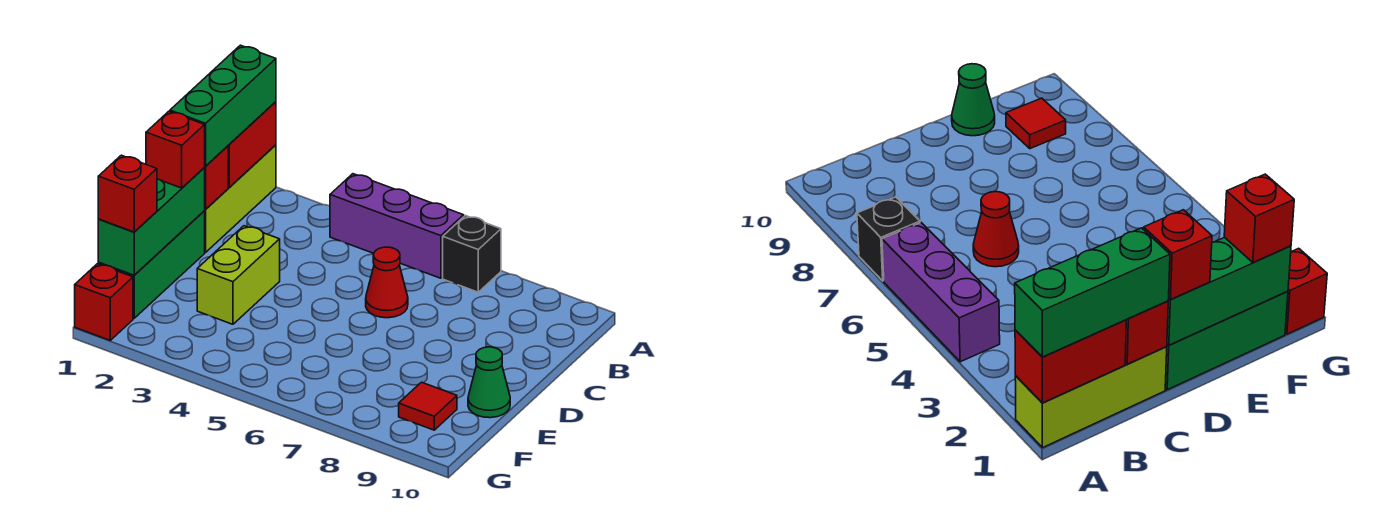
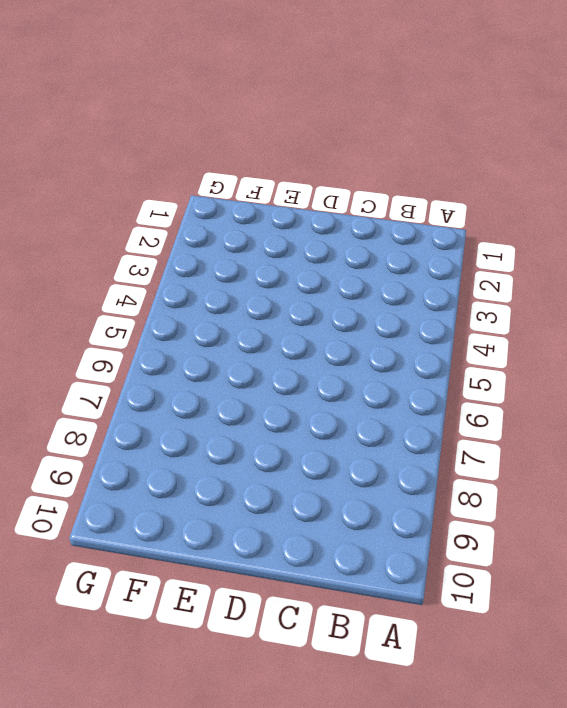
none -> lime brick A1:C1 level 1
none -> purple brick A4:A6 level 1
none -> black brick A7 level 1

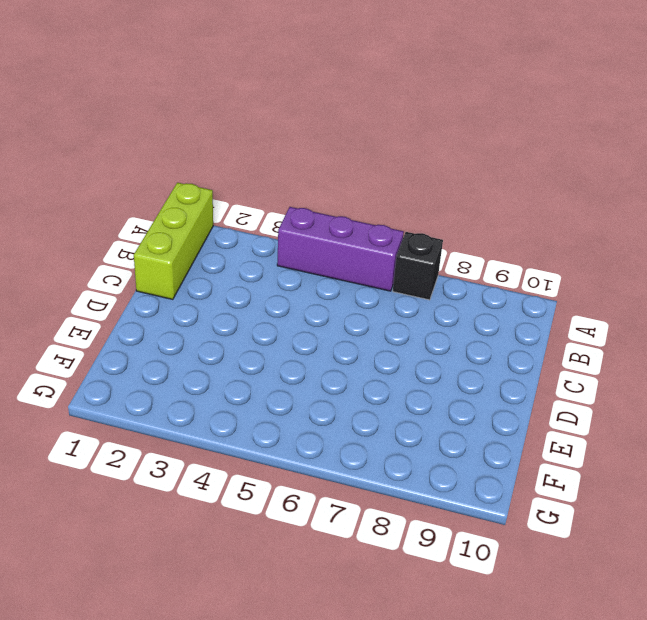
none -> red cone C6 level 1
none -> green brick D1:F1 level 1
none -> lime brick D3:E3 level 1

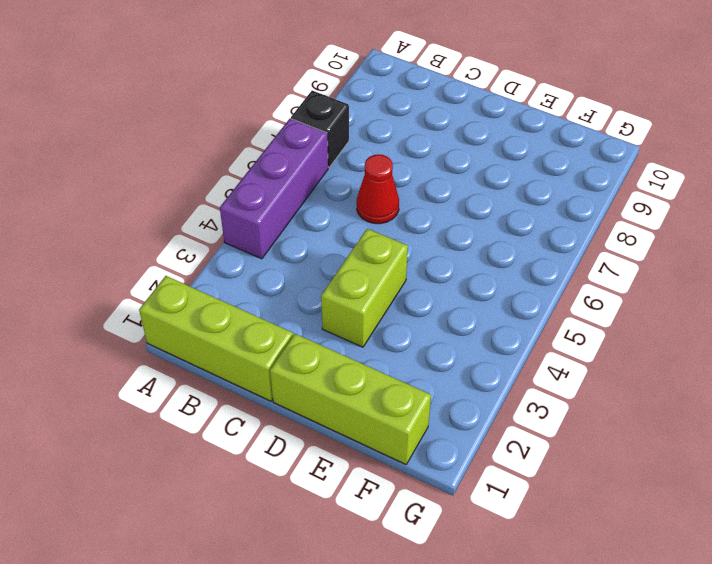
lime brick D1:F1 level 1 -> green brick D1:F1 level 1
lime brick D3:D4 level 1 -> lime brick D3:E3 level 1
none -> green cone E10 level 1
none -> red tile F9 level 1
none -> red brick G1 level 1

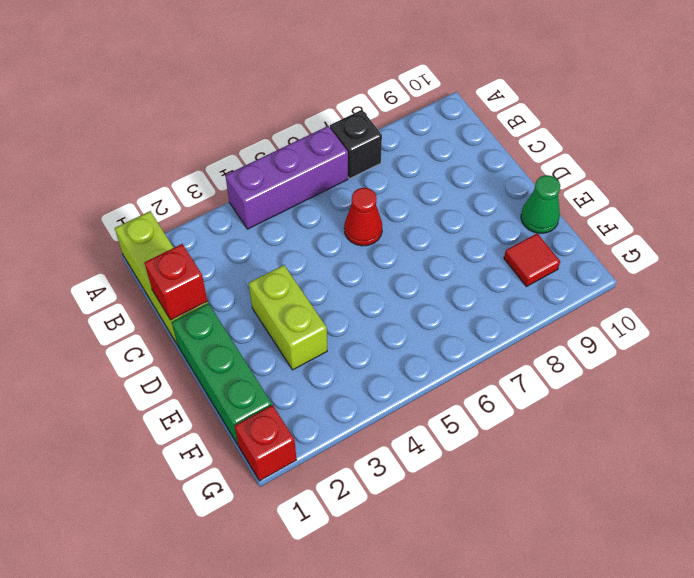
none -> red brick A1:B1 level 2
none -> green brick D1:F1 level 2
none -> green brick A1:C1 level 3

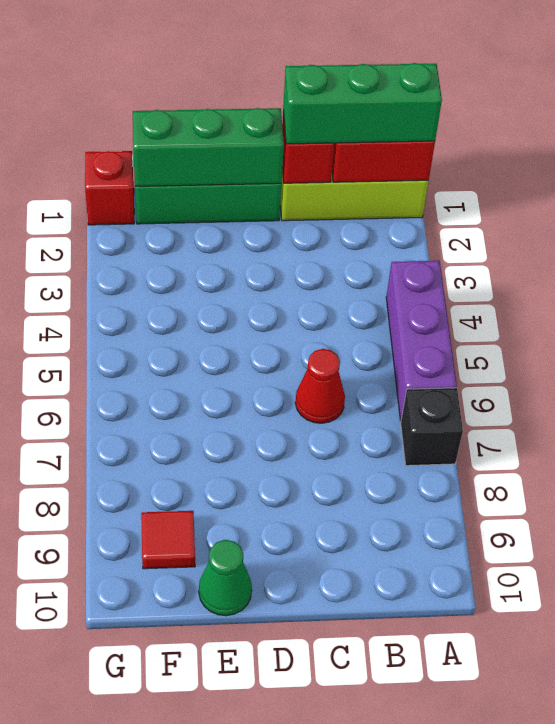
none -> lime brick D3:E3 level 1
none -> red brick D1 level 3
none -> red brick F1 level 3

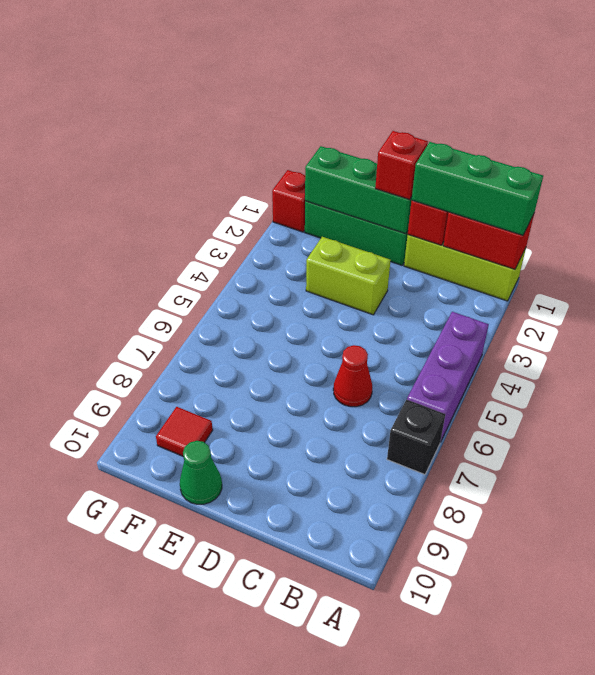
none -> red brick F1 level 3

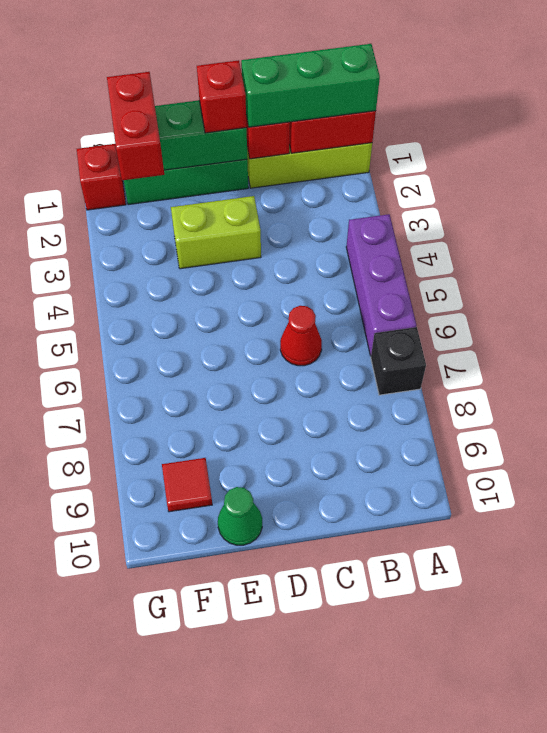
red brick F1:F2 level 3 -> red brick F1 level 3

